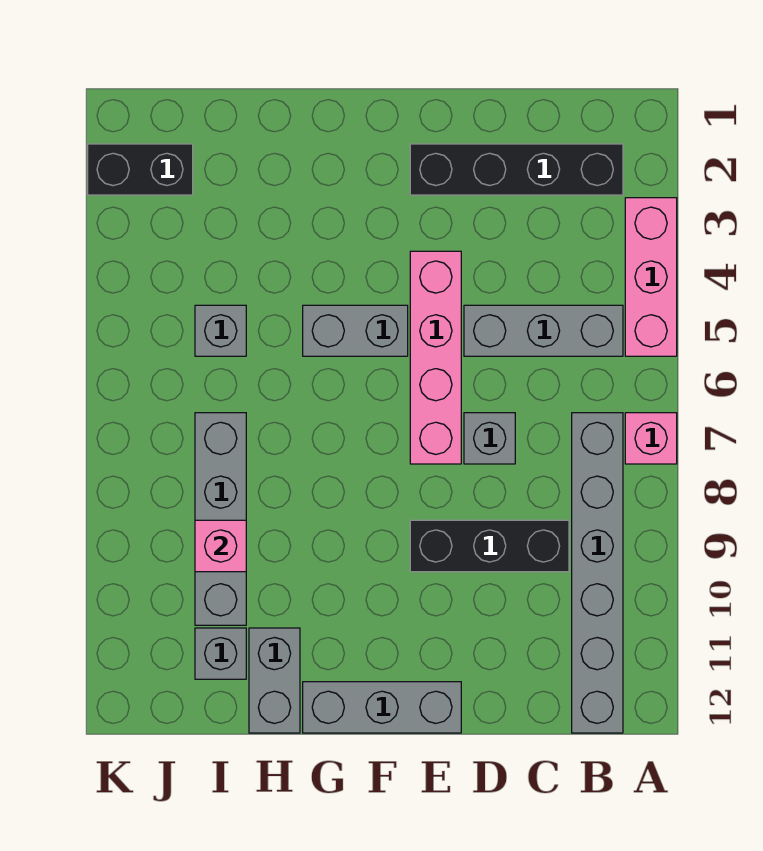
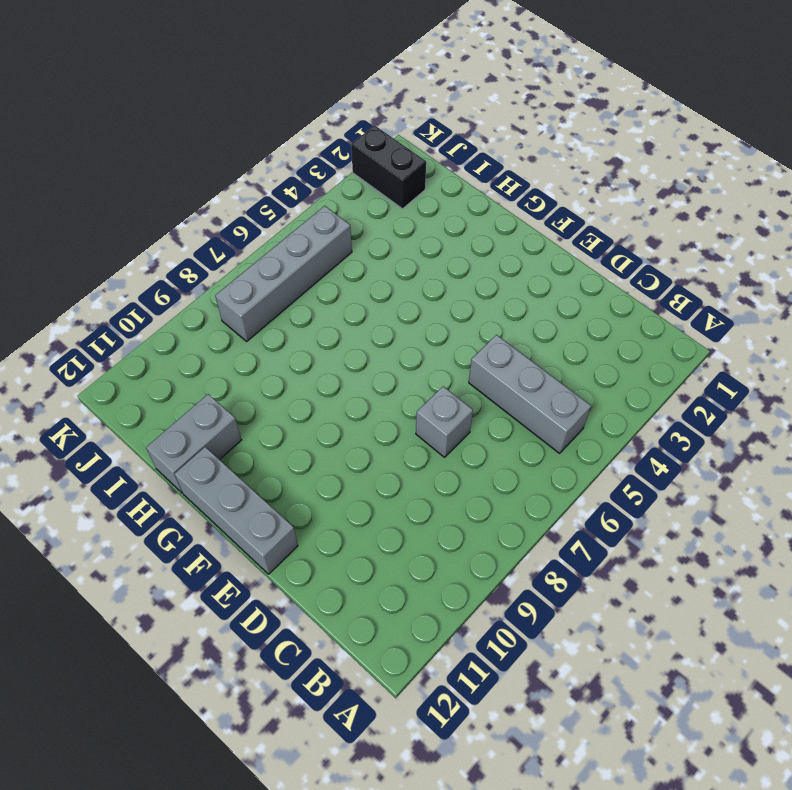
grey brick J5:J8 level 1 -> grey brick I7:I10 level 1
none -> pink brick A3:A5 level 1
none -> pink brick A7 level 1
none -> black brick B2:E2 level 1

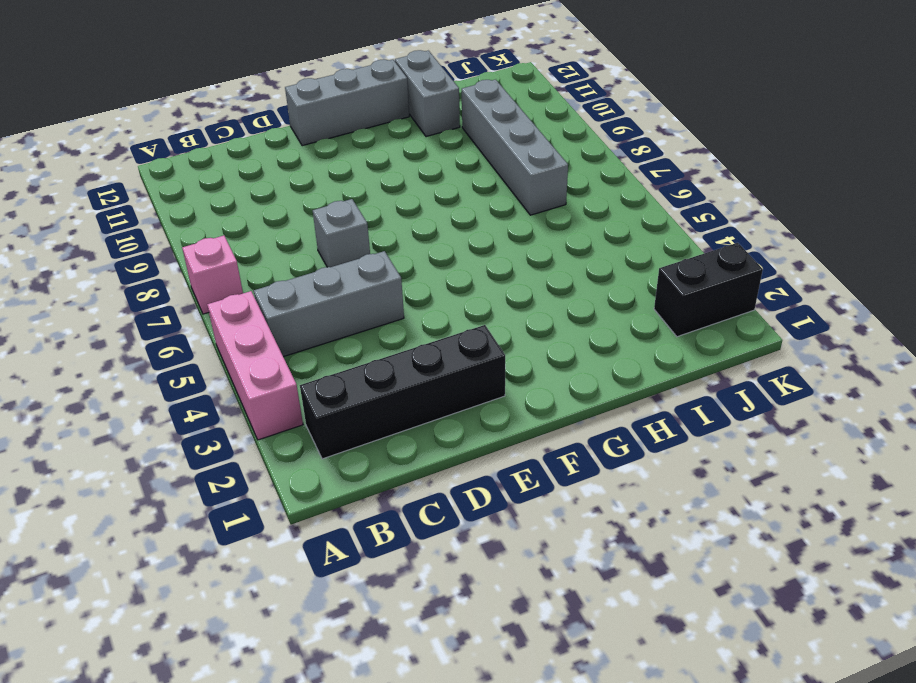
none -> grey brick B7:B12 level 1
none -> black brick C9:E9 level 1
none -> pink brick E4:E7 level 1

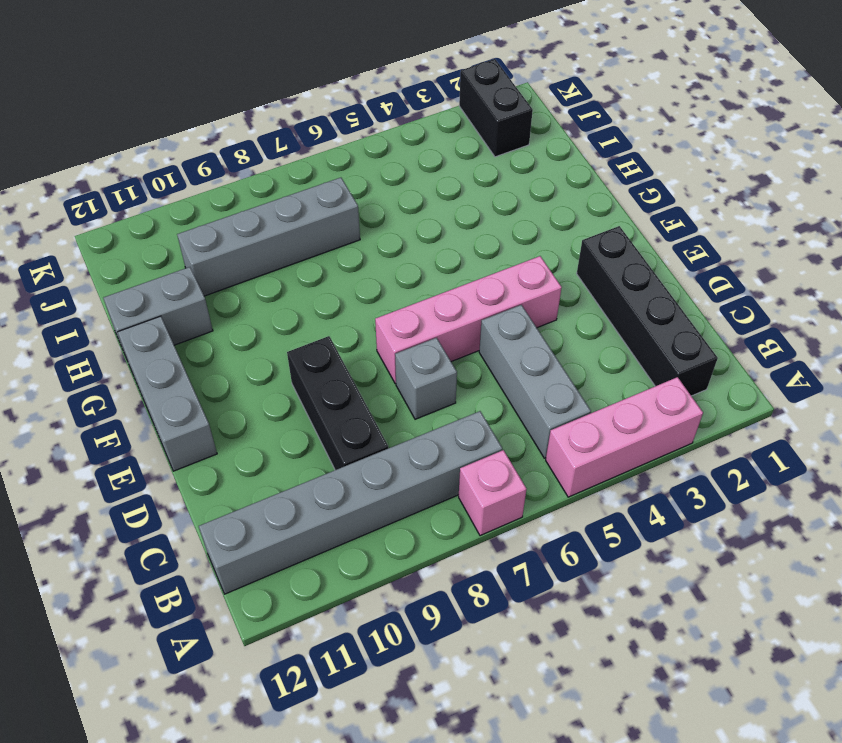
none -> grey brick F5:G5 level 1
none -> grey brick I5 level 1
none -> grey brick I11 level 1

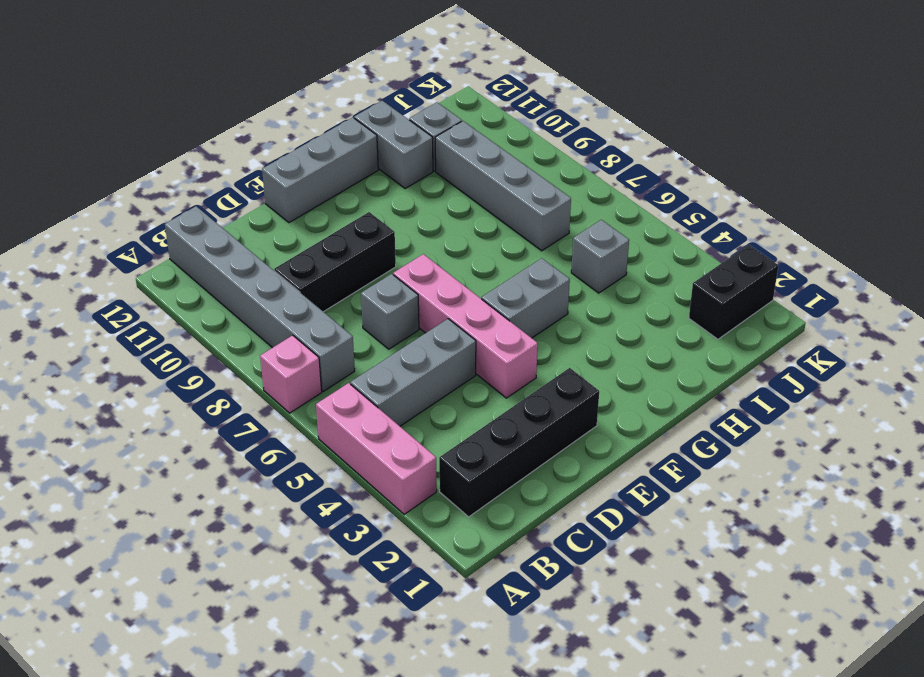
none -> pink brick I9 level 2

